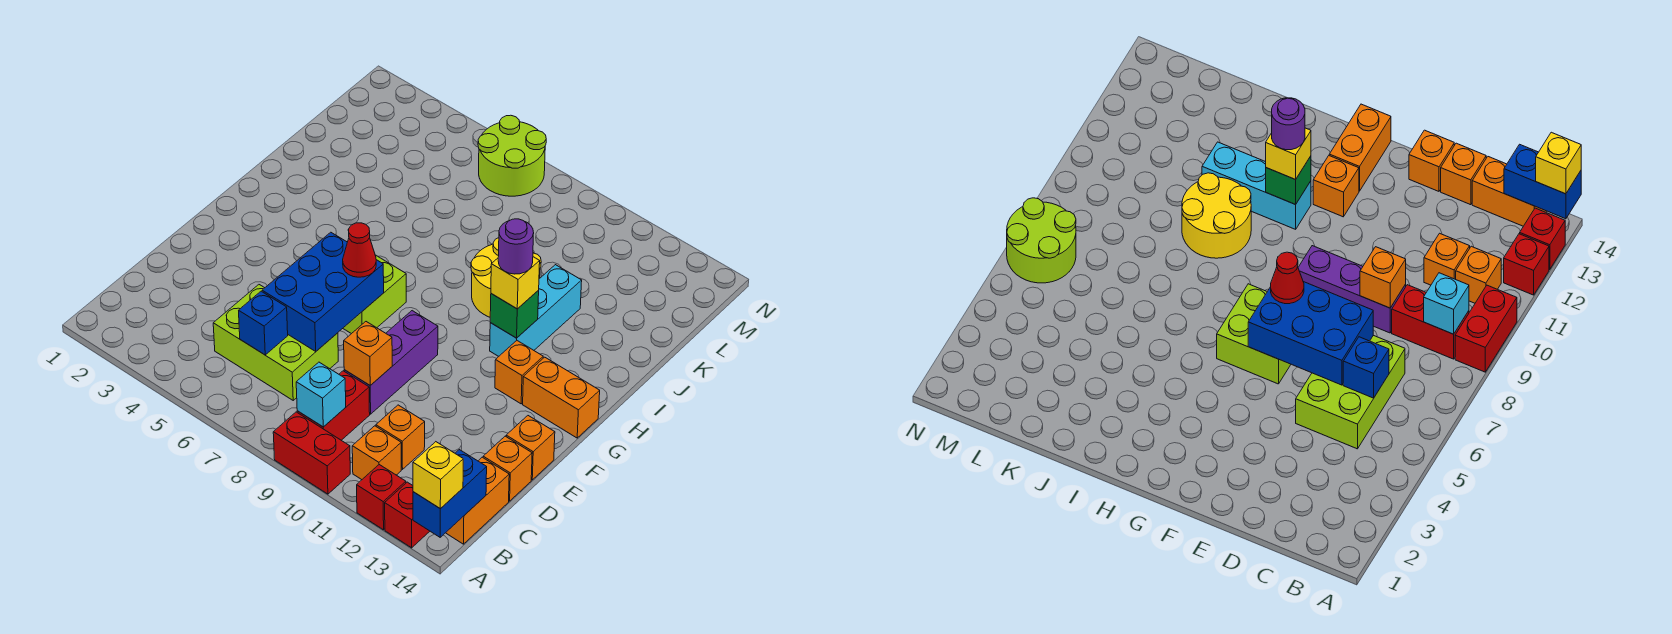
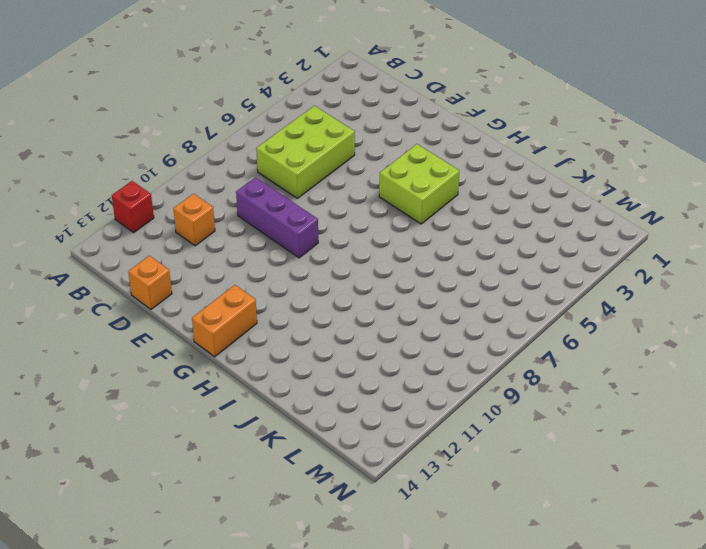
lime brick G4:H5 level 1 -> lime brick F6:G7 level 1
none -> red brick A9:A10 level 1
none -> red brick A13 level 1
none -> red brick B9:C9 level 1

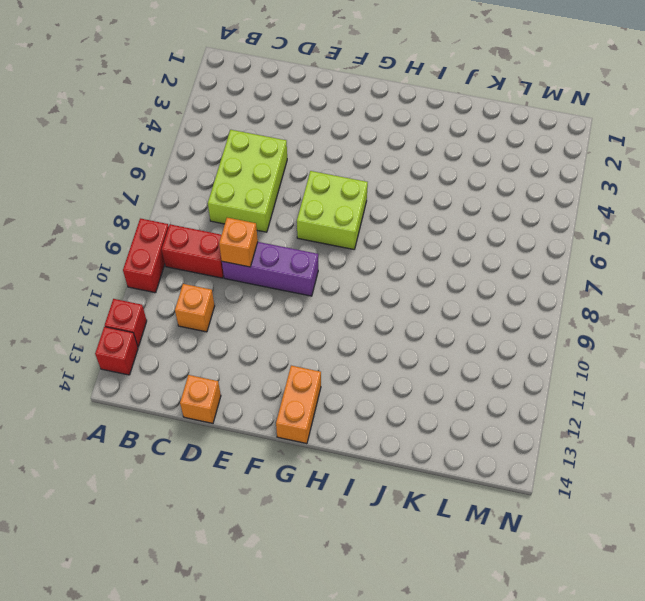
none -> orange brick B11 level 1
none -> orange brick B14:C14 level 1
none -> orange brick E14 level 1

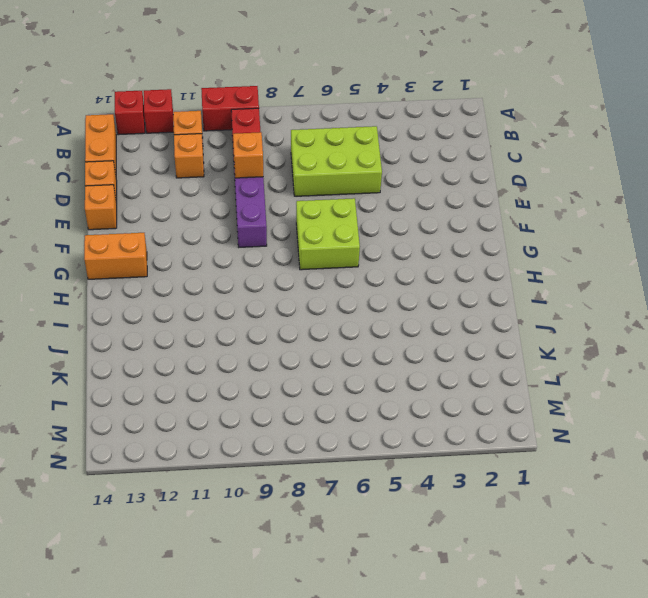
none -> orange brick G12 level 1
none -> cyan brick H11:J11 level 1
none -> yellow round brick I9:J10 level 1

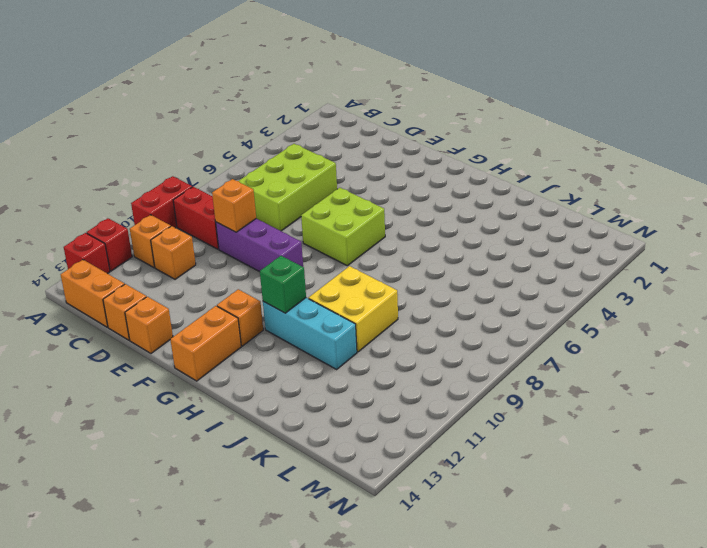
yellow brick I9:J10 level 1 -> yellow round brick I9:J10 level 1
none -> lime round brick M6:N7 level 1
none -> blue brick A14:B14 level 2
none -> cyan brick B9 level 2

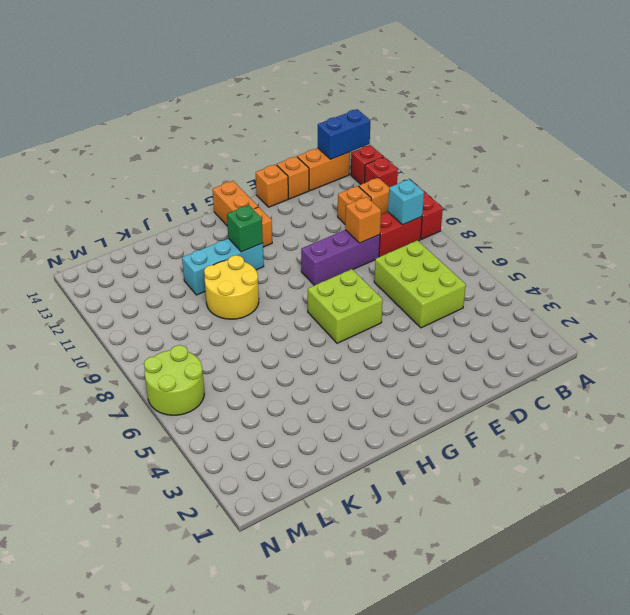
none -> blue brick C6 level 2
none -> blue brick D6:F7 level 2
none -> yellow brick A14 level 3

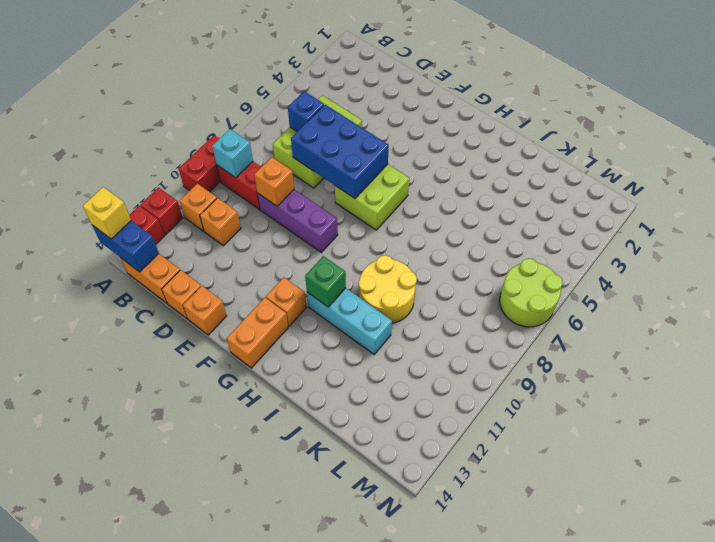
none -> red cone F7 level 3
none -> yellow brick H11 level 3
none -> purple round brick H11 level 4

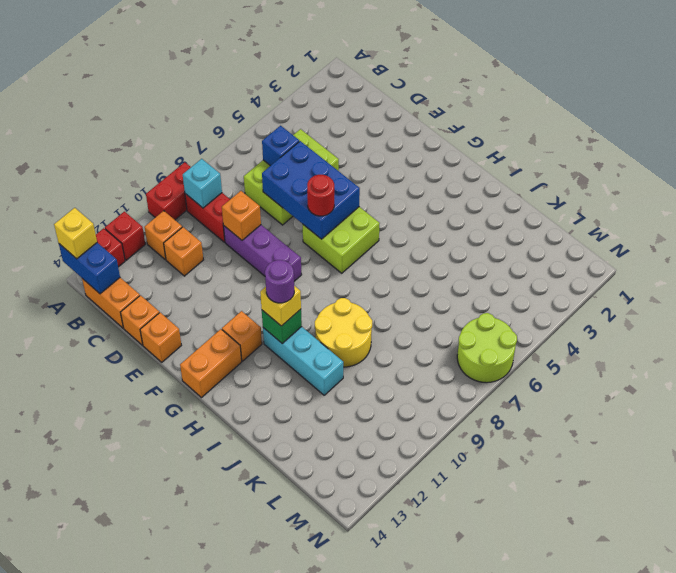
red round brick F7 level 3 -> red cone F7 level 3

